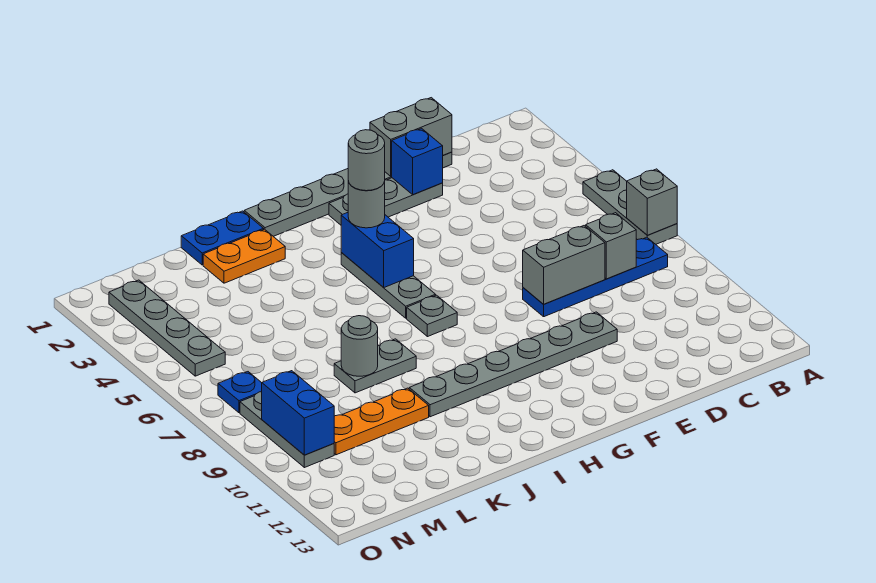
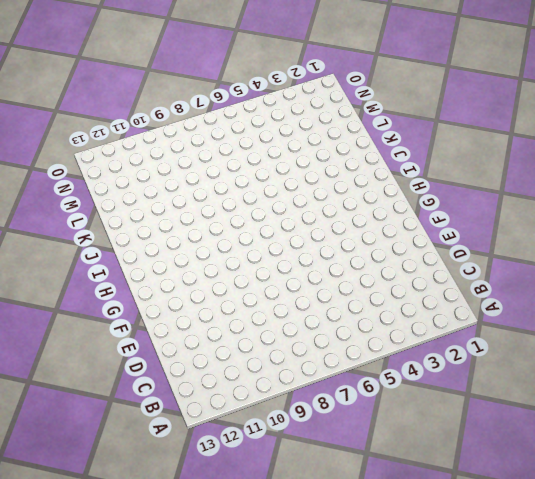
none -> grey plate A5:A7 level 1
none -> blue plate B8:E8 level 1
none -> grey plate D1:I1 level 1

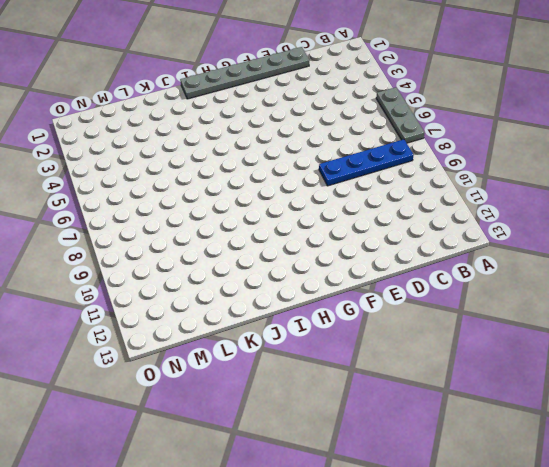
none -> grey plate E2:G2 level 1
none -> grey plate E10:J10 level 1
none -> grey plate H4:H6 level 1

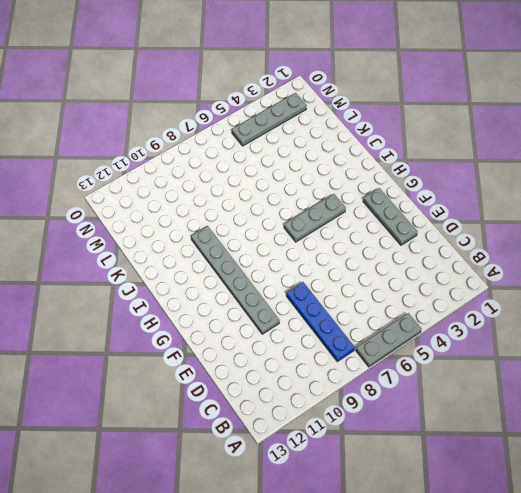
none -> grey plate D1:I1 level 1
none -> grey plate H7 level 1
none -> blue plate J1:K1 level 1

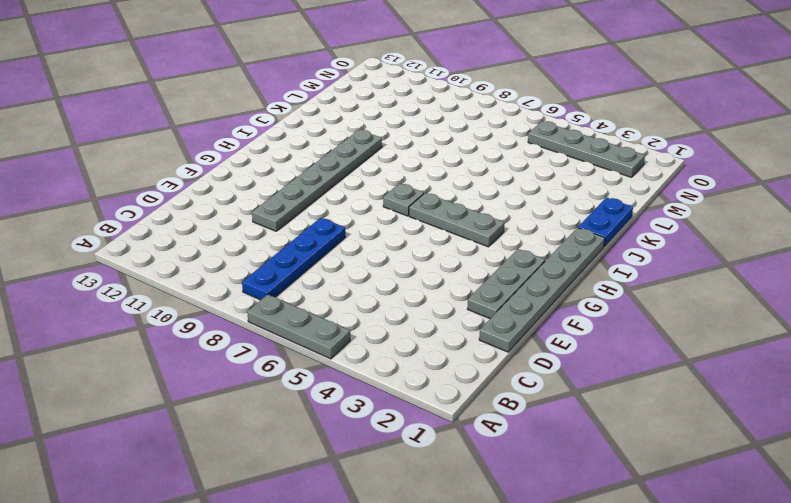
none -> orange plate J2:K2 level 1
none -> grey plate J8:K8 level 1
none -> orange plate K10:M10 level 1

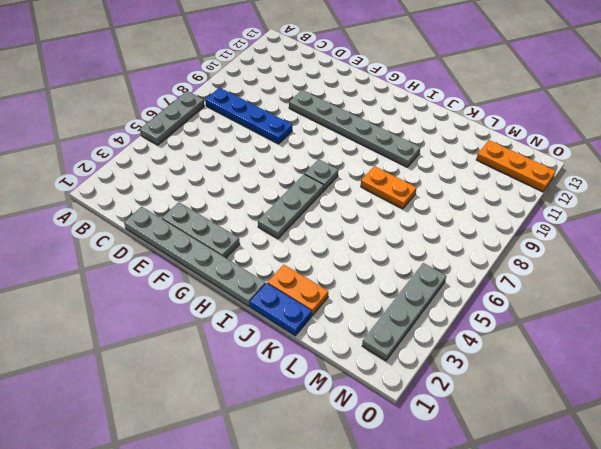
orange plate J8:K8 level 1 -> grey plate J8:K8 level 1
orange plate M12:O12 level 1 -> orange plate K10:M10 level 1
none -> blue plate N7 level 1
none -> grey plate N8:N10 level 1
none -> grey brick A7 level 2

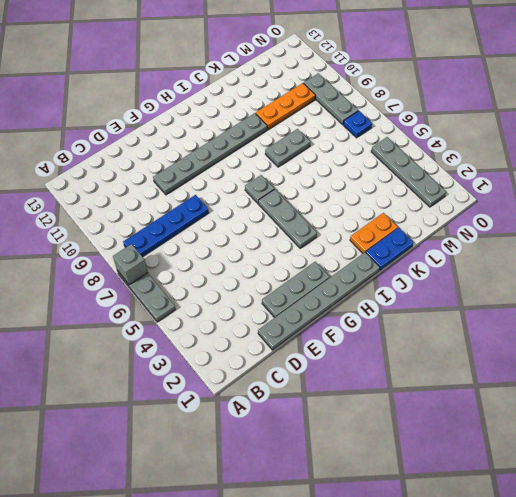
none -> grey brick C8 level 2
none -> grey brick D1:E1 level 2
none -> grey brick D8:E8 level 2

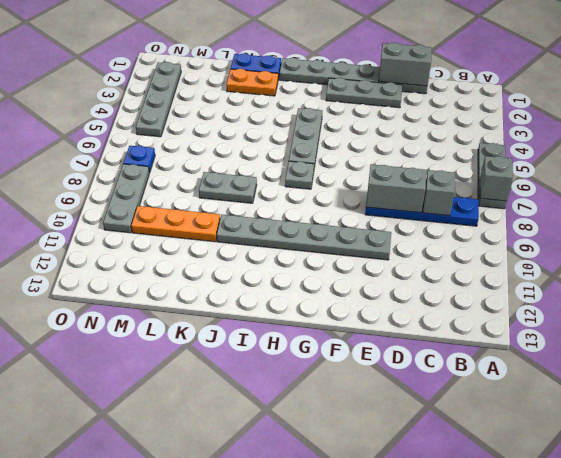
none -> blue brick E2 level 2
none -> blue brick H4:H5 level 2
none -> grey round brick K8 level 2

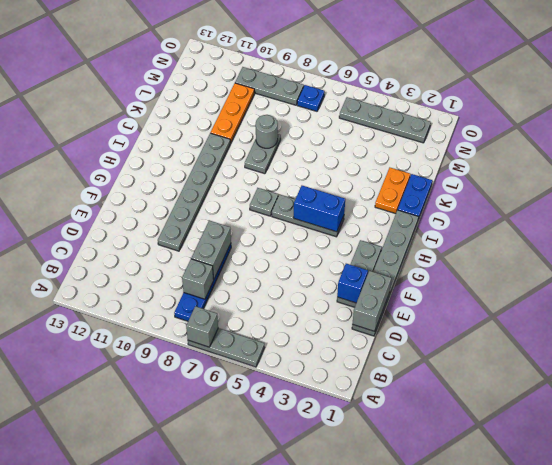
none -> blue brick N9:N10 level 2
none -> grey round brick H4 level 3
none -> grey round brick H4 level 4

